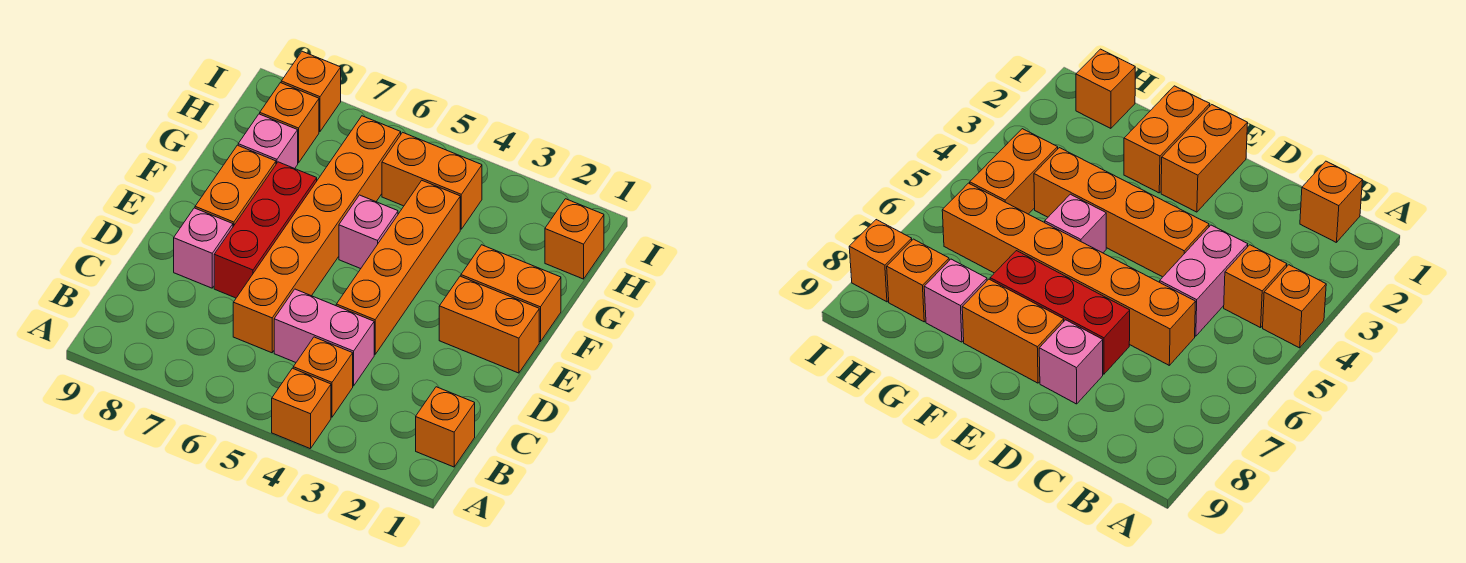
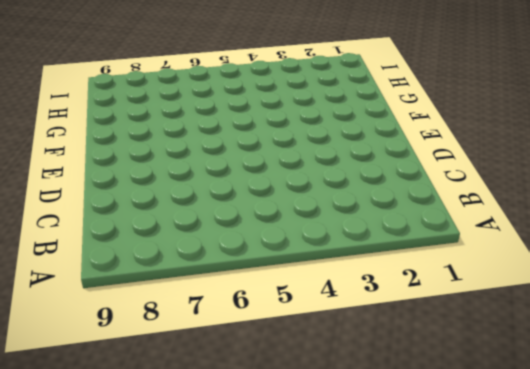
none -> orange brick A4 level 1
none -> orange brick B1 level 1
none -> orange brick B4 level 1

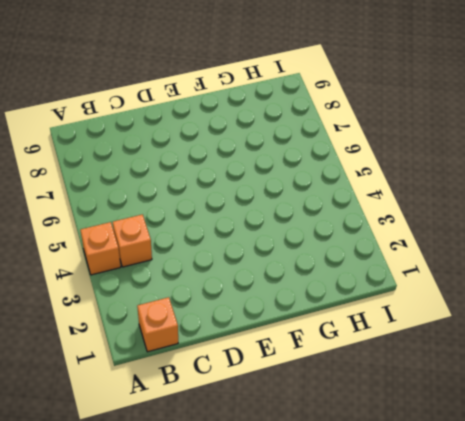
none -> pink brick C4:C5 level 1
none -> orange brick C6:H6 level 1
none -> orange brick D4:G4 level 1

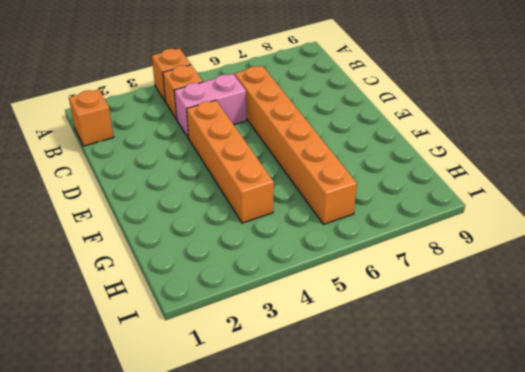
none -> red brick D7:F7 level 1
none -> pink brick D8 level 1
none -> orange brick E1:E2 level 1

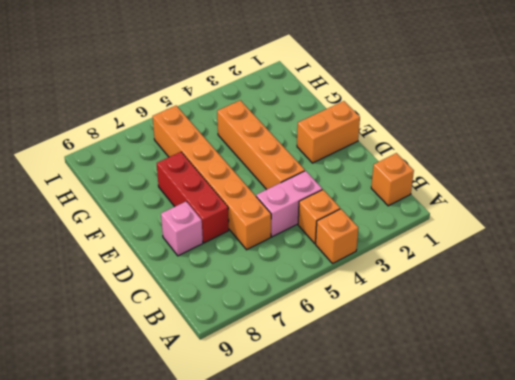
none -> orange brick E8:F8 level 1
none -> orange brick F1:F2 level 1
none -> pink brick F5 level 1

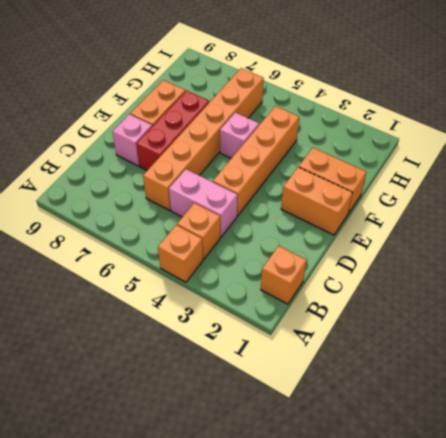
none -> pink brick G8 level 1
none -> orange brick H1 level 1
none -> orange brick H4:H5 level 1

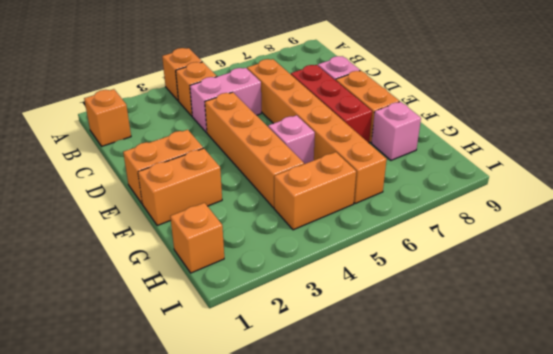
none -> orange brick H8 level 1
none -> orange brick I8 level 1

